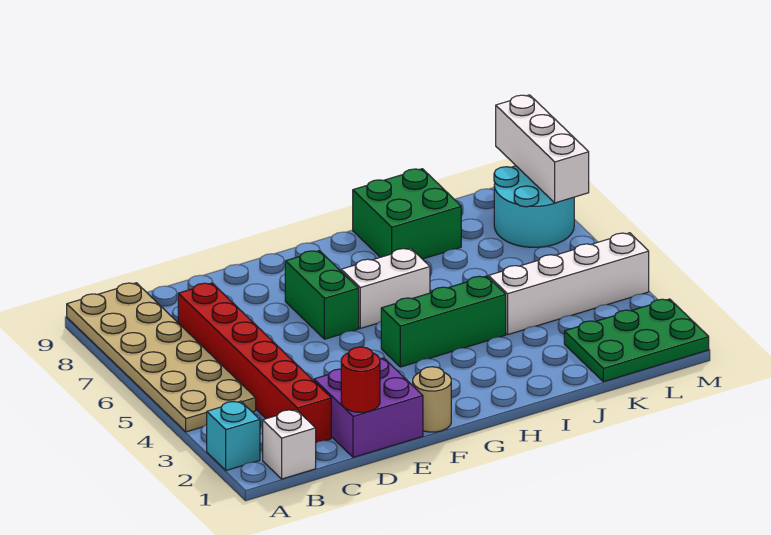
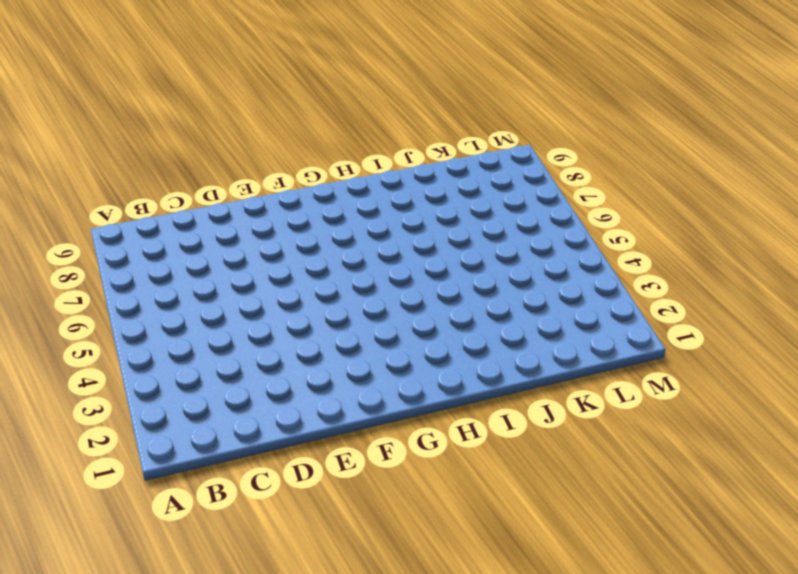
none -> cyan brick A2 level 1
none -> tan plate A4:B9 level 1
none -> white brick B1 level 1

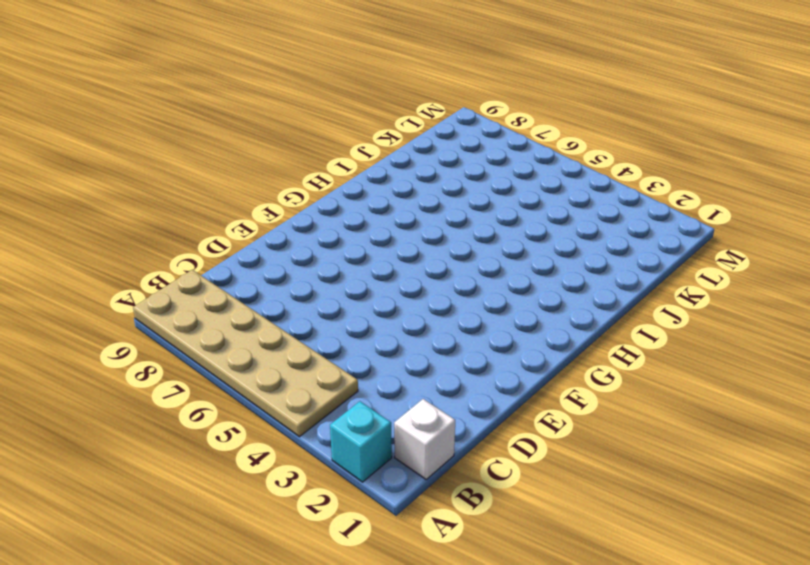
none -> red brick C2:C7 level 1
none -> purple brick D1:E2 level 1
none -> tan round brick F1 level 1

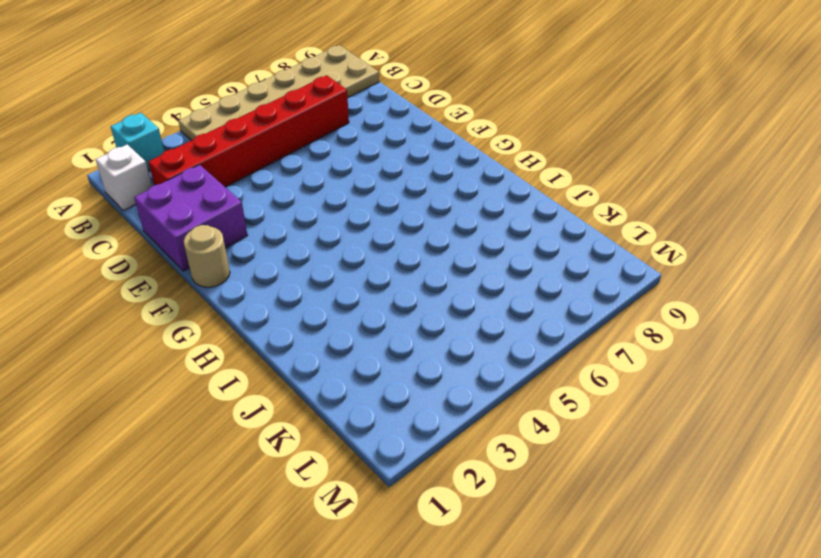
none -> green brick F6:F7 level 1
none -> green brick G4:I4 level 1
none -> white brick G6:H6 level 1

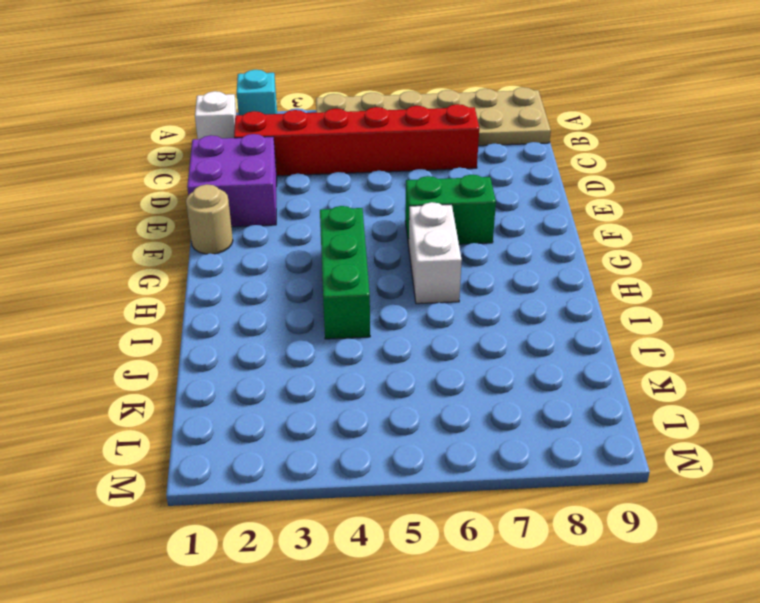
none -> green brick I8:J9 level 1
none -> white brick J4:M4 level 1
none -> green plate K1:M2 level 1

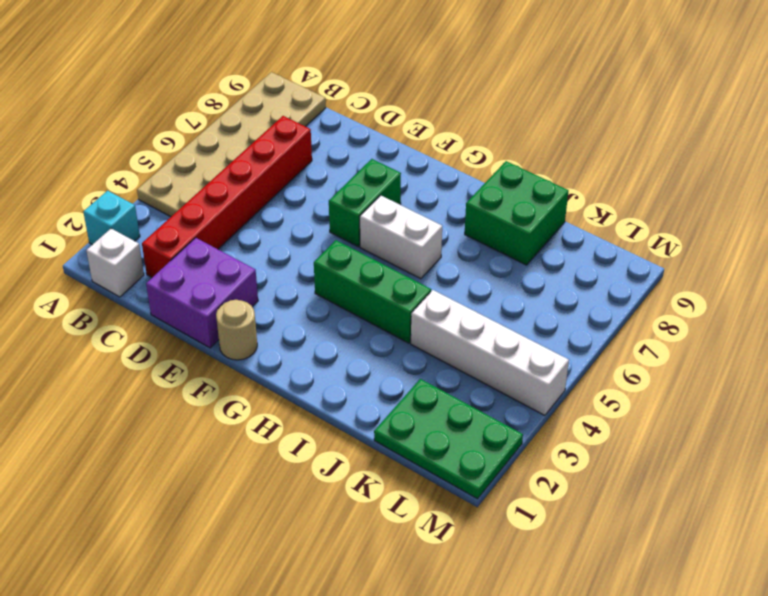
none -> cyan round brick L7:M8 level 1
none -> red round brick D1 level 2
none -> white brick M7:M9 level 2

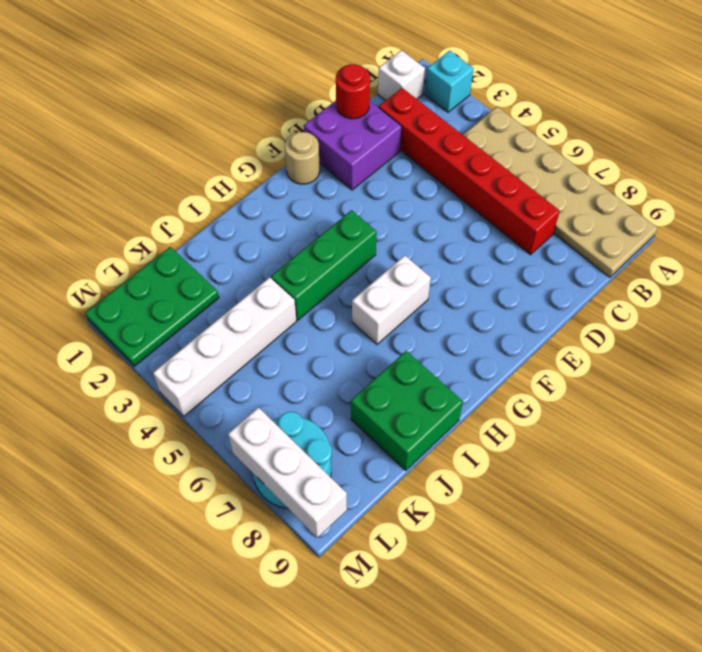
none -> green brick F6:F7 level 1

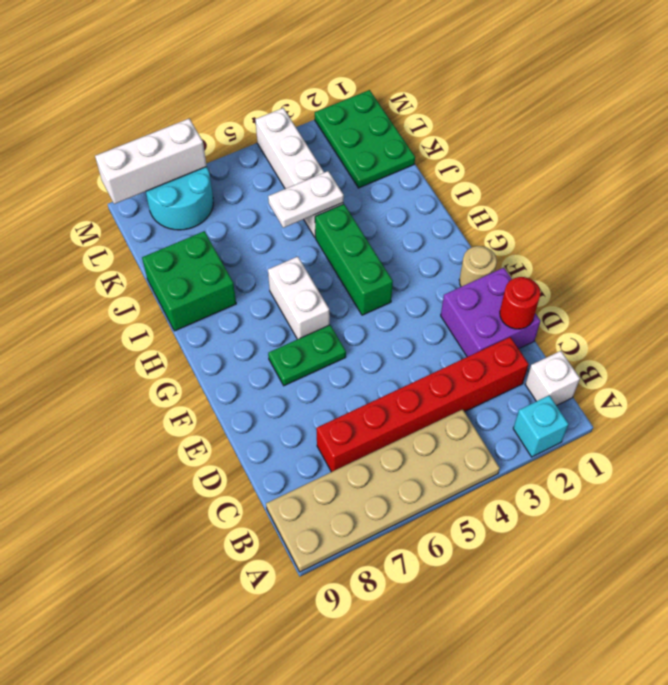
green plate F6:F7 level 1 -> green brick F6:F7 level 1
white plate J4:J5 level 2 -> none

